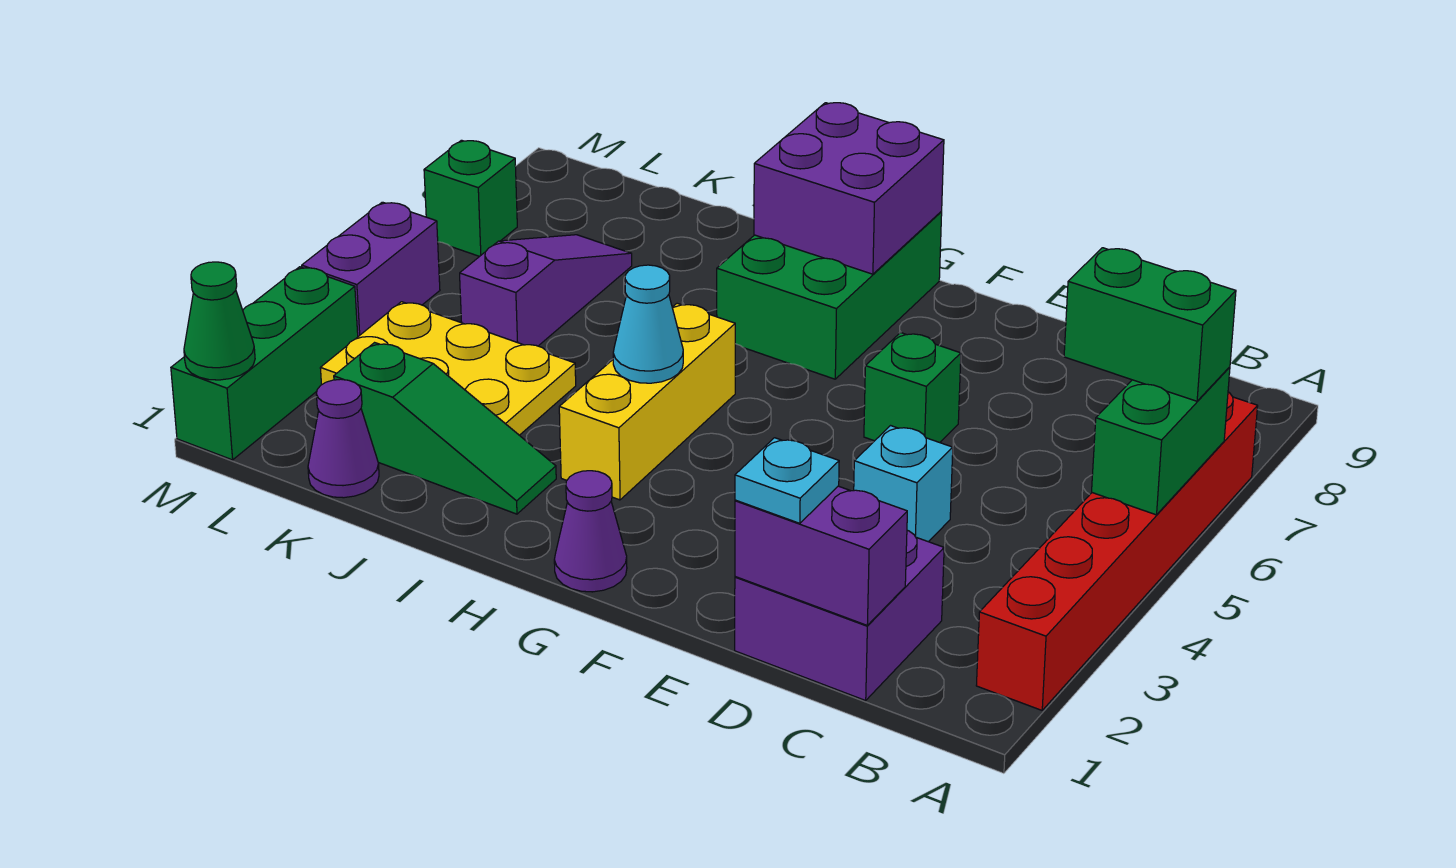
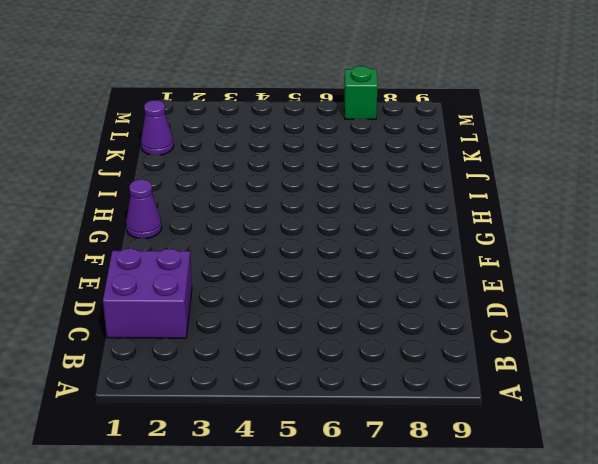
none -> red brick A2:A7 level 1
none -> cyan brick D4 level 1
none -> green brick E6 level 1

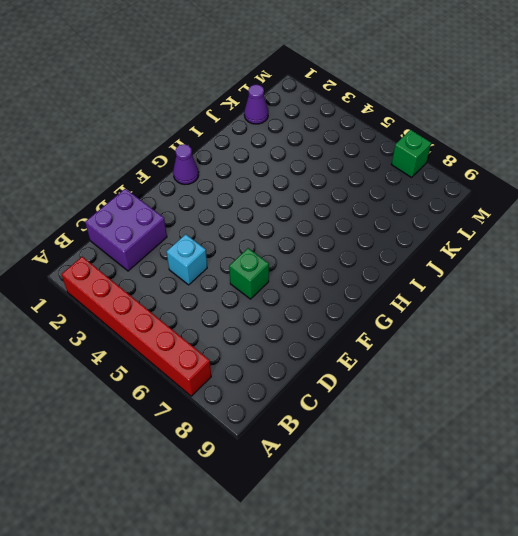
none -> green brick G7:H9 level 1
none -> yellow brick H3:H5 level 1
none -> green slope I2:K2 level 1 top K

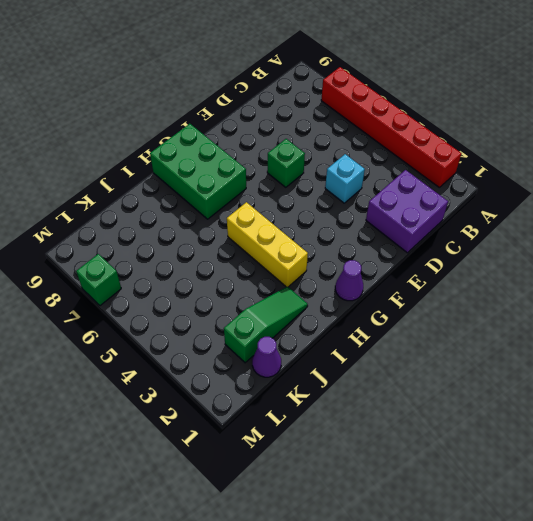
none -> yellow plate J3:L4 level 1
none -> purple slope K5:K7 level 1 top 5
none -> green brick M1:M3 level 1

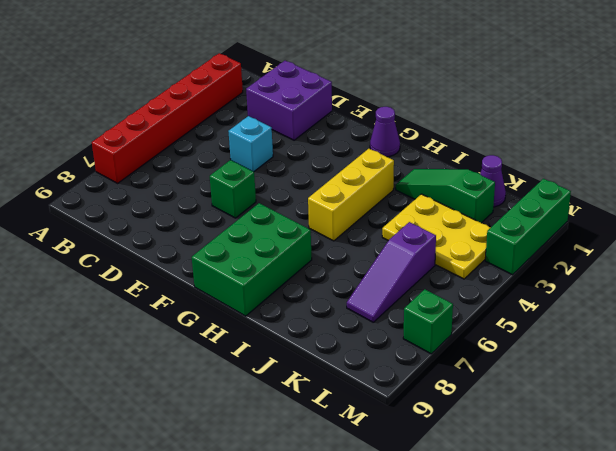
none -> purple brick M4:M5 level 1
none -> green brick A5:A6 level 2
none -> purple brick C1:D1 level 2

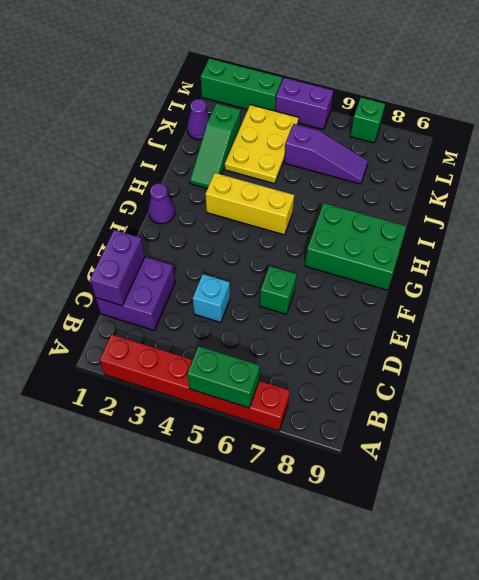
none -> purple brick G8:H9 level 2
none -> cyan cone H4 level 2
none -> green cone M1 level 2

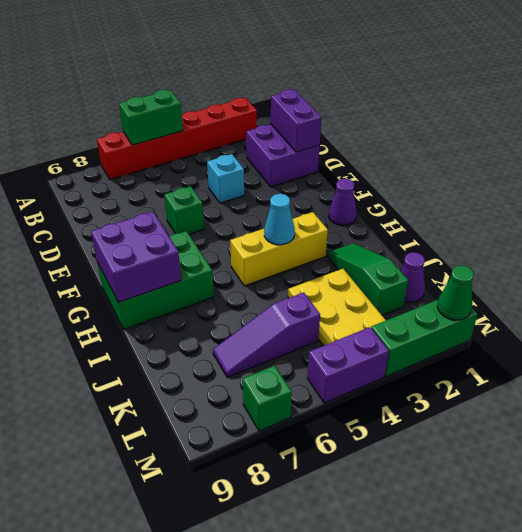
none -> green brick A6:B6 level 3
none -> cyan plate D1 level 3

